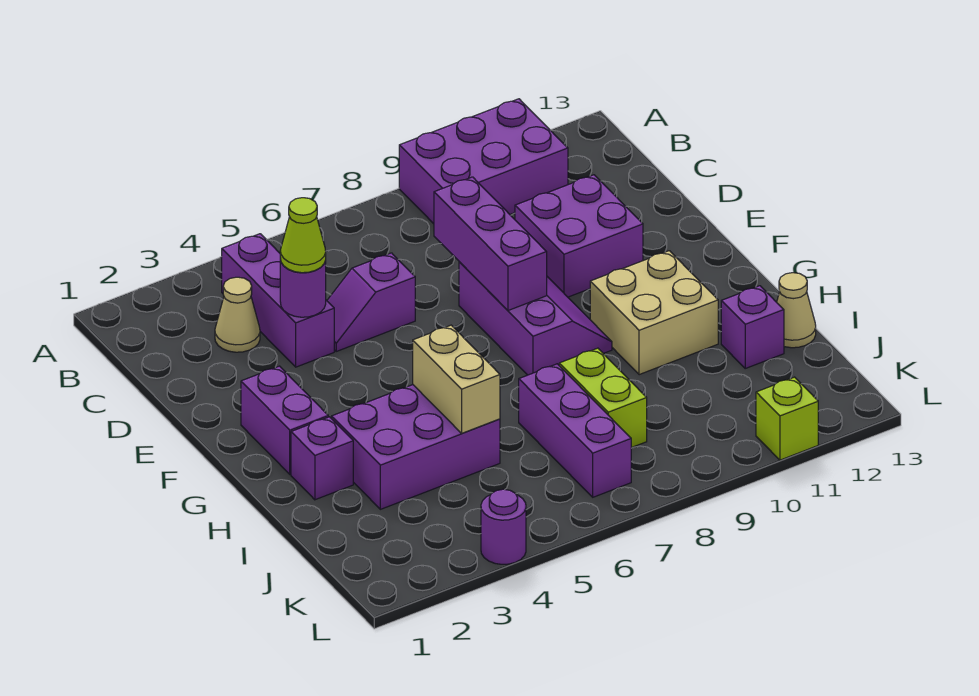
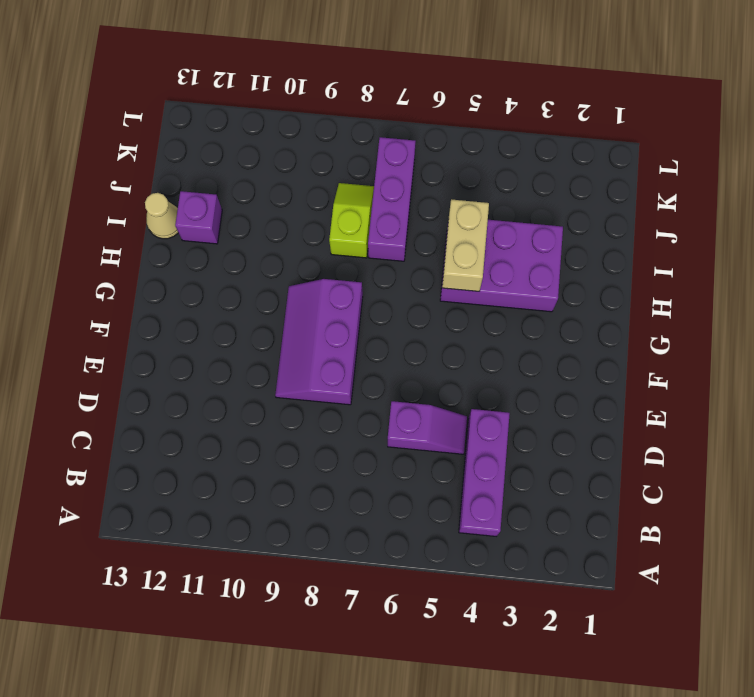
lime slope I8:J8 level 1 top I -> lime brick I8:J8 level 1
none -> purple brick A9:B11 level 1
none -> tan cone C3 level 1
none -> purple brick D10:E11 level 1

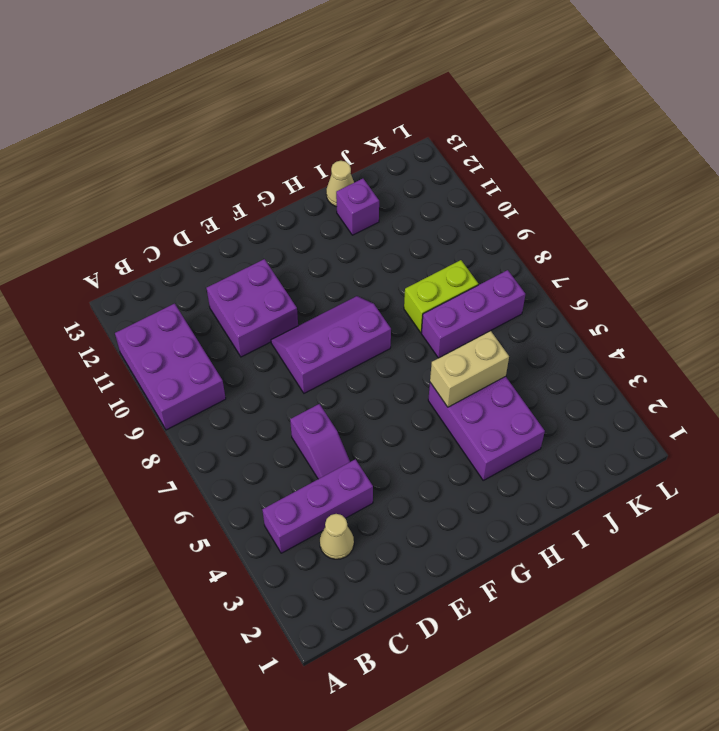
none -> purple brick F2:G2 level 1
none -> tan brick G10:H11 level 1
none -> purple brick H2 level 1

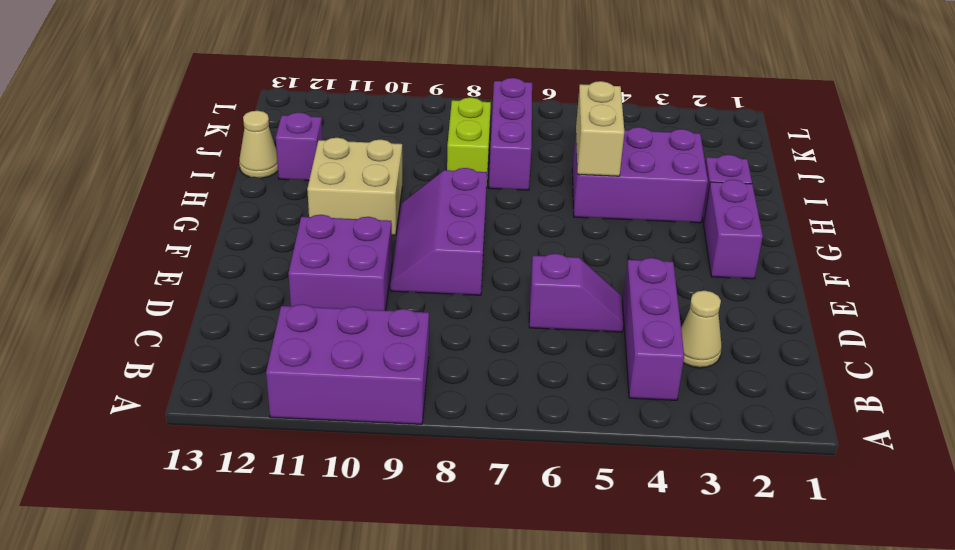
none -> purple round brick L4 level 1
none -> lime brick L11 level 1
none -> purple round brick D4 level 2

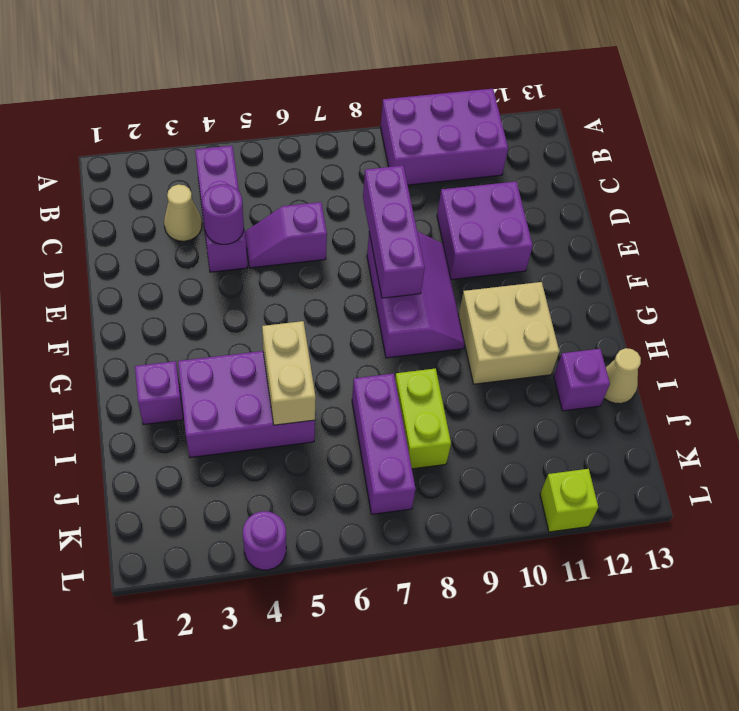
none -> purple brick F2:G2 level 1
none -> lime cone D4 level 3

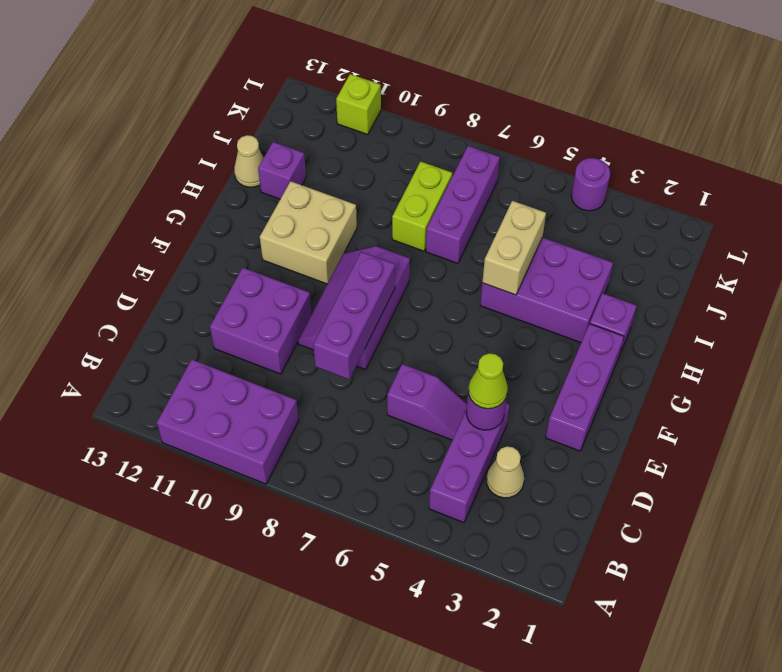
purple brick E2:G2 level 1 -> purple brick F2:G2 level 1

